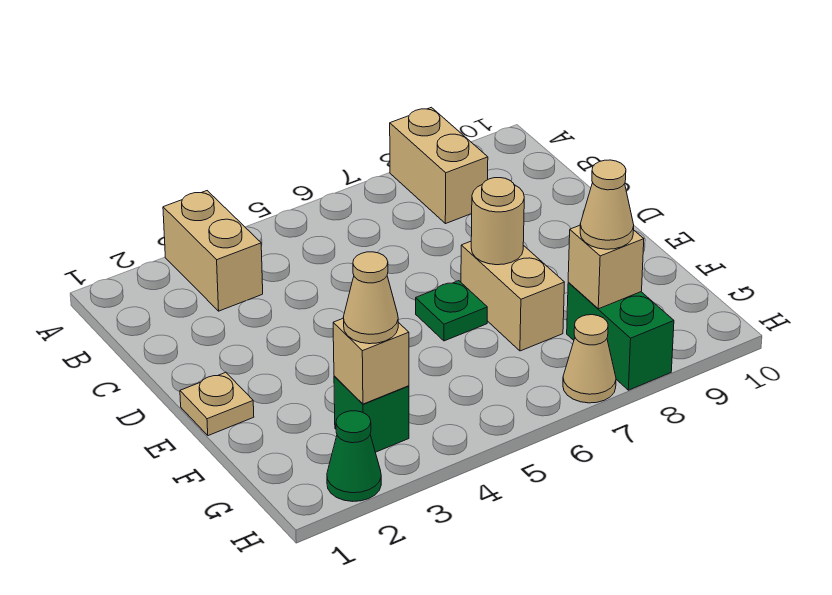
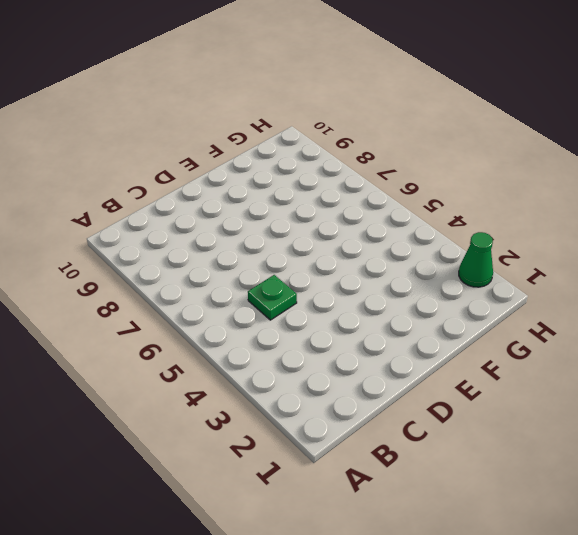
green plate C5 level 1 -> green plate E6 level 1
none -> tan brick A3:B3 level 1
none -> tan brick A8:B8 level 1
none -> tan plate E1 level 1

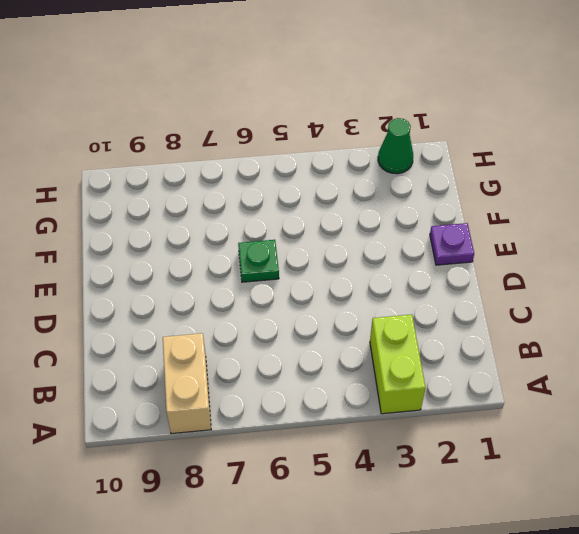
lime brick A3:B3 level 1 -> tan brick A3:B3 level 1
purple plate E1 level 1 -> tan plate E1 level 1
none -> tan brick E7:F7 level 1
none -> green brick G3 level 1
none -> green brick G8:H8 level 1

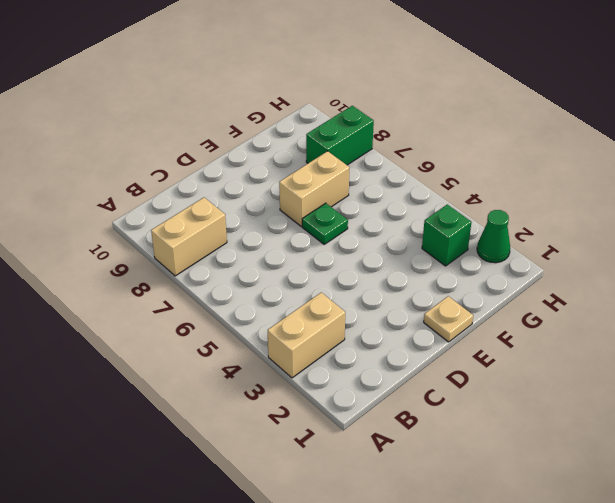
none -> tan cone H7 level 1
none -> tan round brick E7 level 2
none -> tan brick G3 level 2

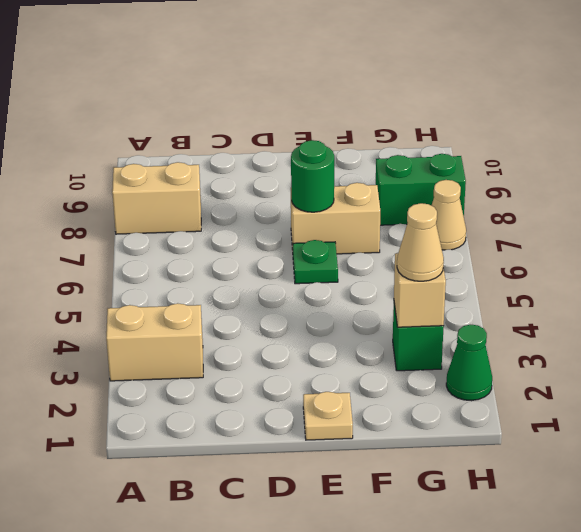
green round brick E7 level 2 -> tan round brick E7 level 2
none -> tan brick G8 level 2
none -> tan cone G8 level 3

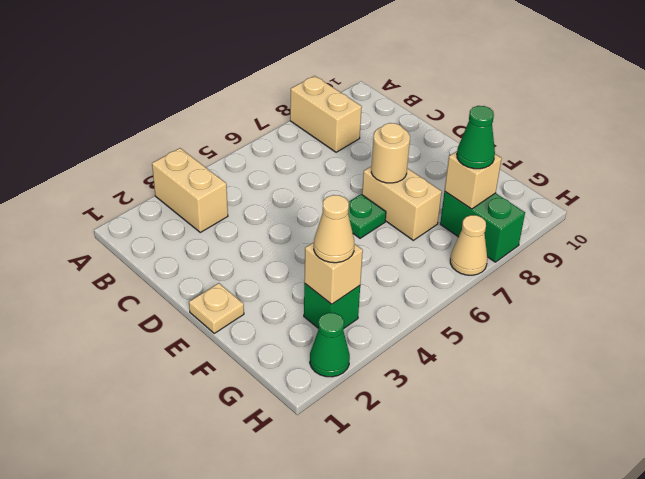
green cone G8 level 3 -> tan cone G8 level 3

